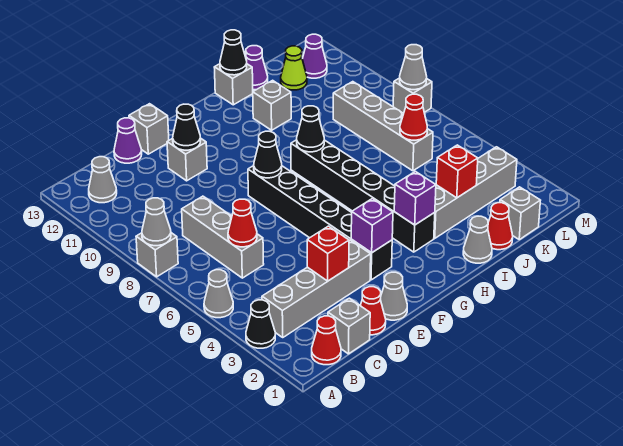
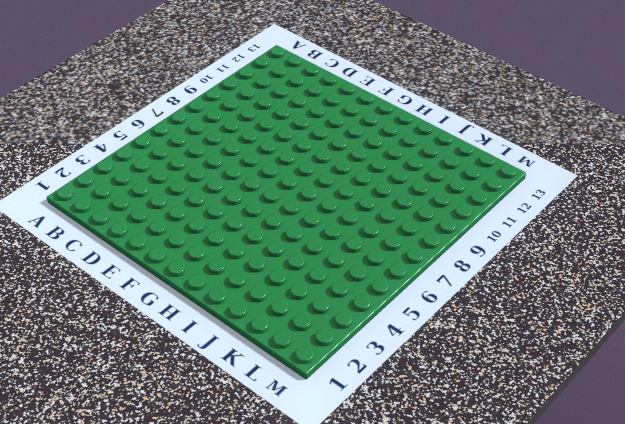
none -> black cone A3 level 1
none -> grey cone A5 level 1
none -> grey brick A8 level 1
none -> red cone B1 level 1

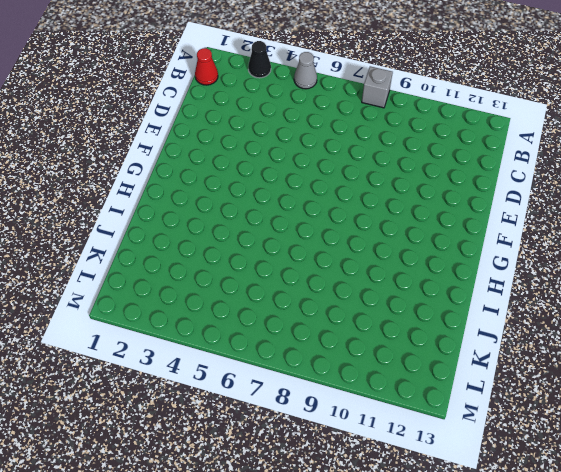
none -> grey brick B3:E3 level 1
none -> grey cone B12 level 1
none -> grey brick C1 level 1
none -> grey brick C6:C8 level 1

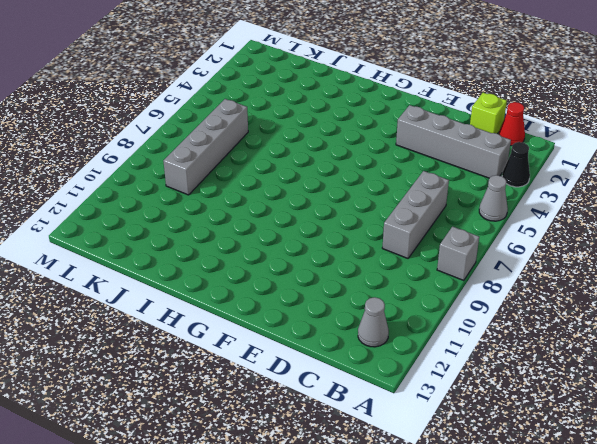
lime brick C1 level 1 -> grey brick C1 level 1
none -> red cone D1 level 1
none -> purple cone D13 level 1
none -> grey cone E1 level 1
none -> grey brick E11 level 1

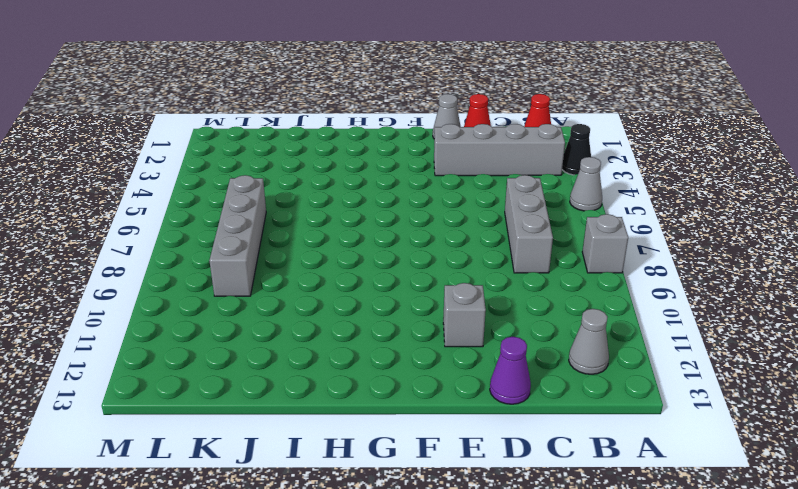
none -> grey brick C1 level 1
none -> grey brick E13 level 1
none -> black brick F3:F8 level 1
none -> black brick H3:H8 level 1

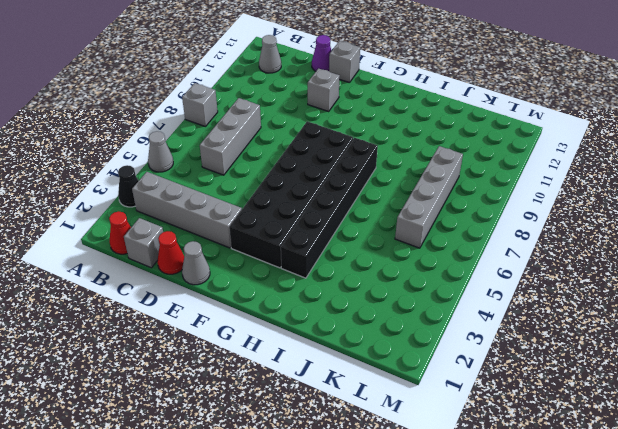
black brick F3:G8 level 1 -> black brick F3:F8 level 1
none -> grey cone I1 level 1
none -> grey brick I3:L3 level 1
none -> grey brick I11 level 1
none -> grey brick I13 level 1

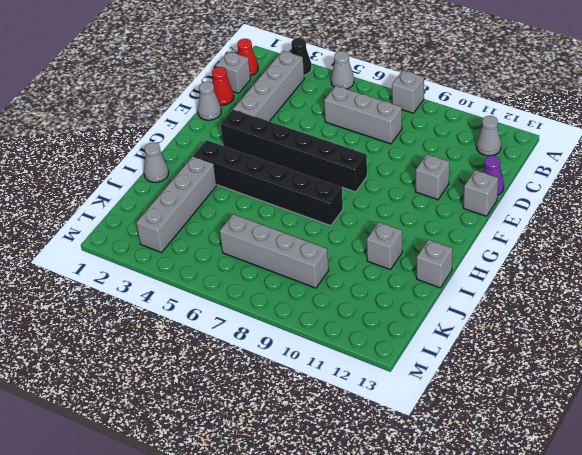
none -> red cone J1 level 1
none -> purple cone J13 level 1
none -> grey brick K1 level 1
none -> lime cone K12 level 1

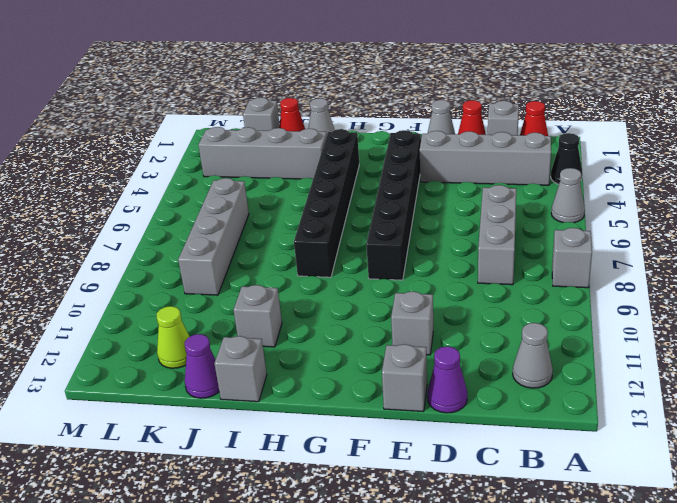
none -> purple cone L12 level 1
none -> grey brick M8 level 1
none -> grey cone A8 level 2
none -> red cone C6 level 2

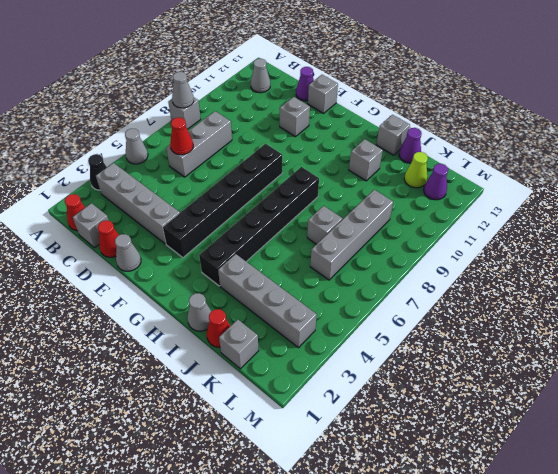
grey brick J7 level 1 -> grey brick M8 level 1
none -> red brick D3 level 2
none -> black cone E11 level 2
none -> purple brick F3 level 2
none -> black cone F8 level 2

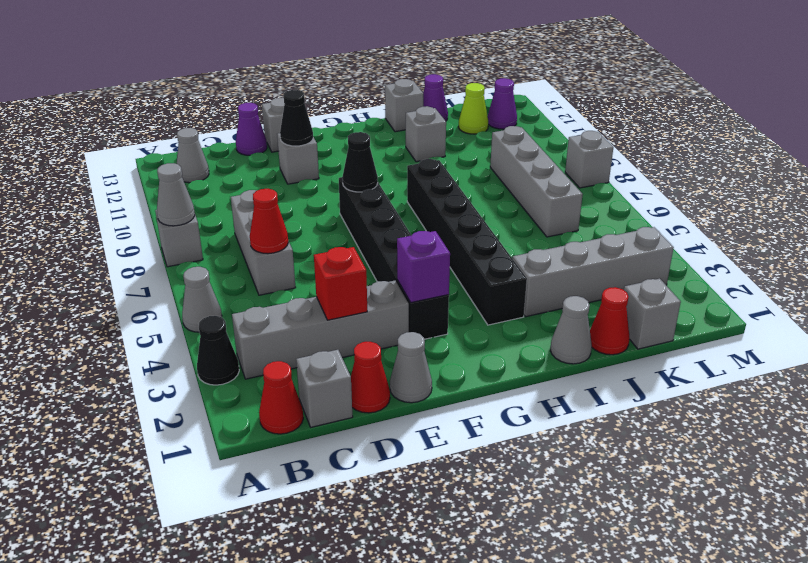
none -> purple brick H3 level 2
none -> black cone H8 level 2
none -> black cone I13 level 2
none -> red brick J3 level 2

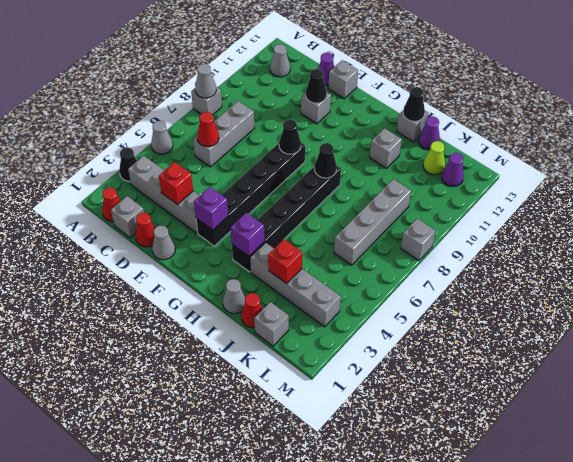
none -> red cone K6 level 2
none -> grey cone M8 level 2

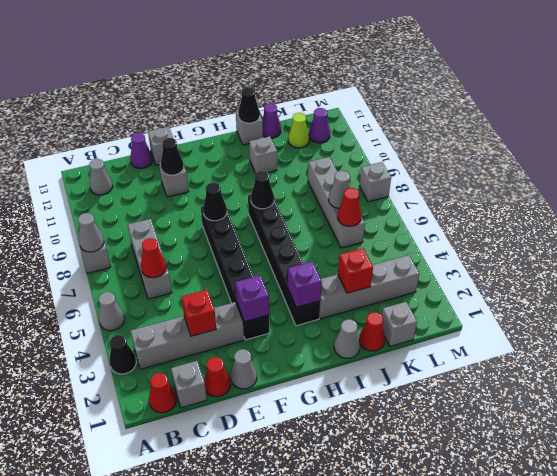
grey cone K7 level 2 -> grey cone M8 level 2

